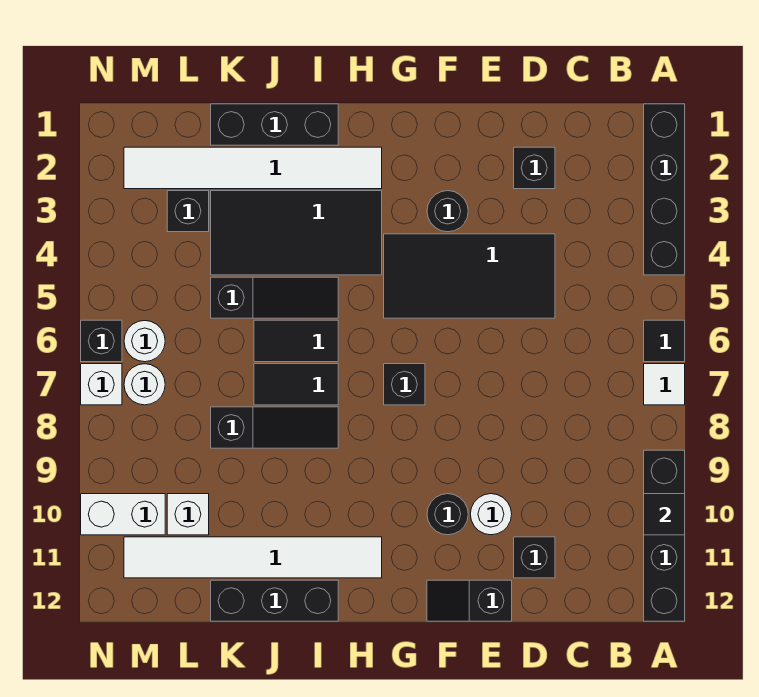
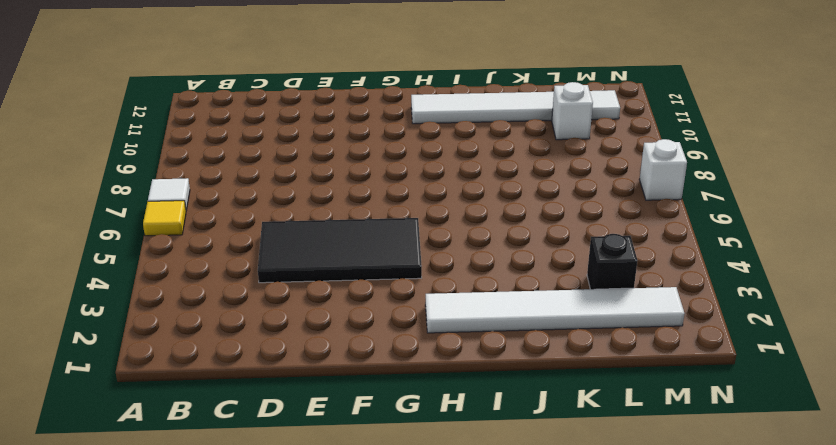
yellow tile A6 level 1 -> black tile A6 level 1
none -> black brick A1:A4 level 1
none -> black brick A9:A12 level 1
none -> black brick D2 level 1

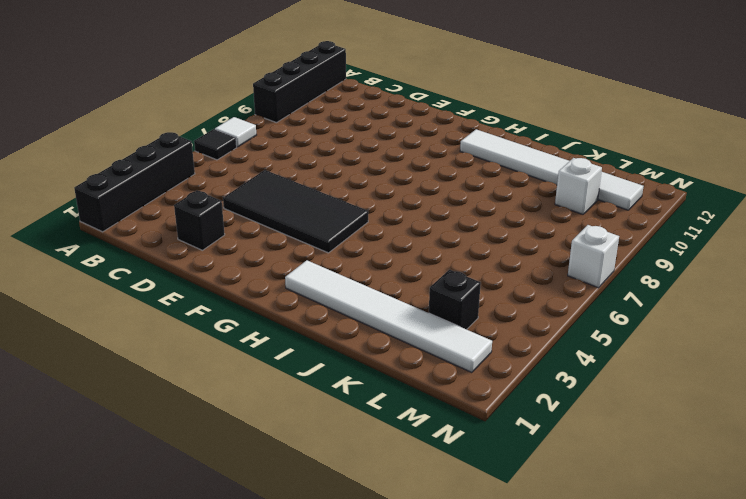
none -> black brick D11 level 1
none -> white round brick E10 level 1
none -> black slope E12:F12 level 1 top E

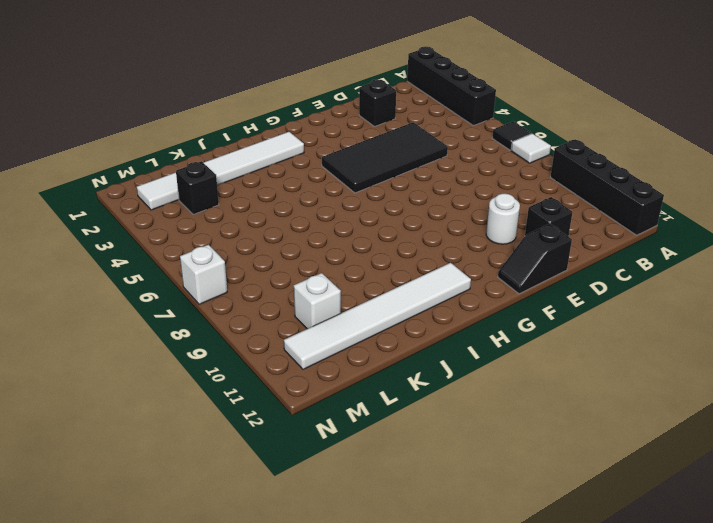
none -> black round brick F3 level 1
none -> black round brick F10 level 1
none -> black brick G7 level 1

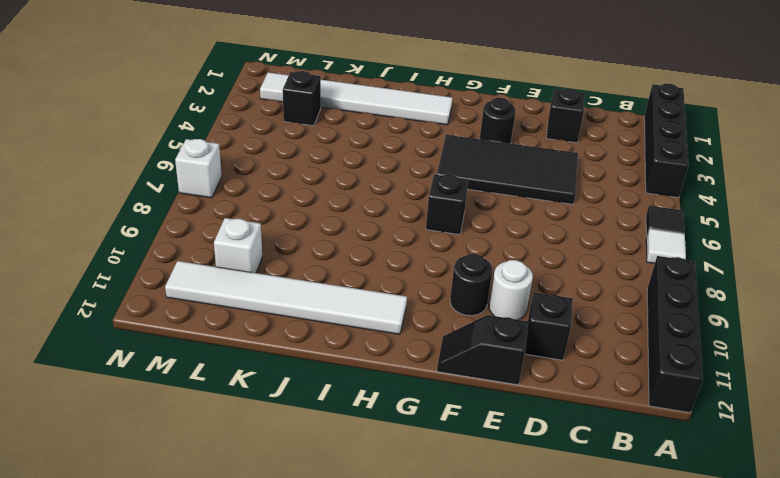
none -> black tile H3:K4 level 1
none -> black brick I1:K1 level 1
none -> black slope I5:K5 level 1 top K

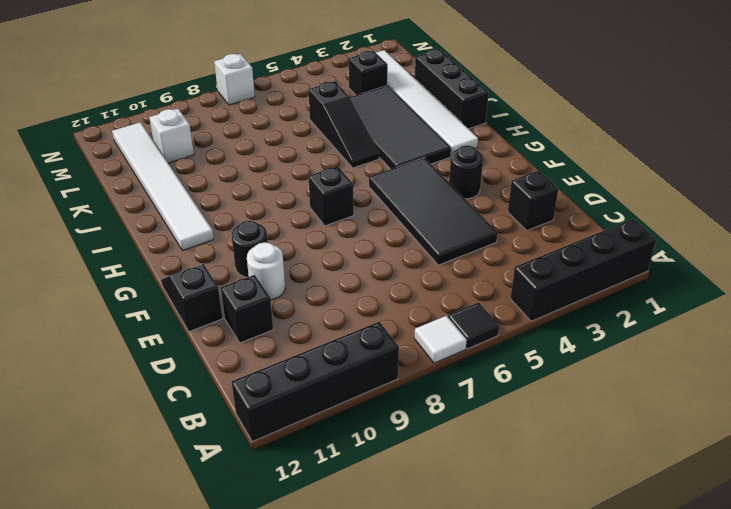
none -> black tile I6:J6 level 1
none -> black tile I7:J7 level 1
none -> black slope I8:K8 level 1 top K

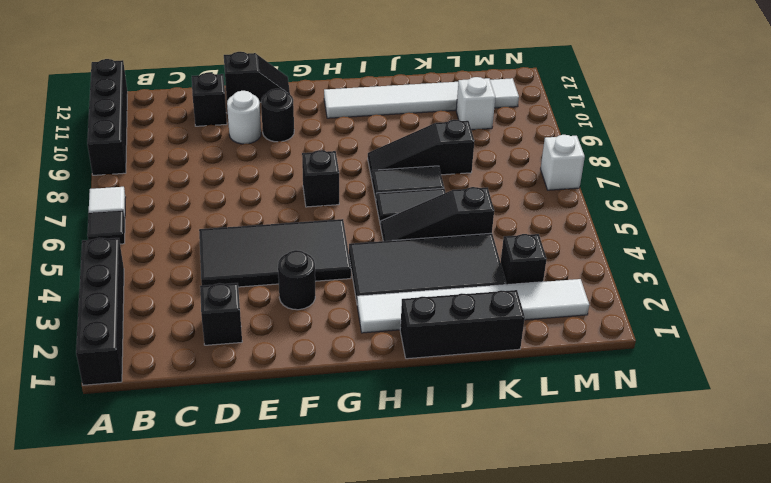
none -> black brick I12:K12 level 1
none -> white round brick M6 level 1
none -> white round brick M7 level 1

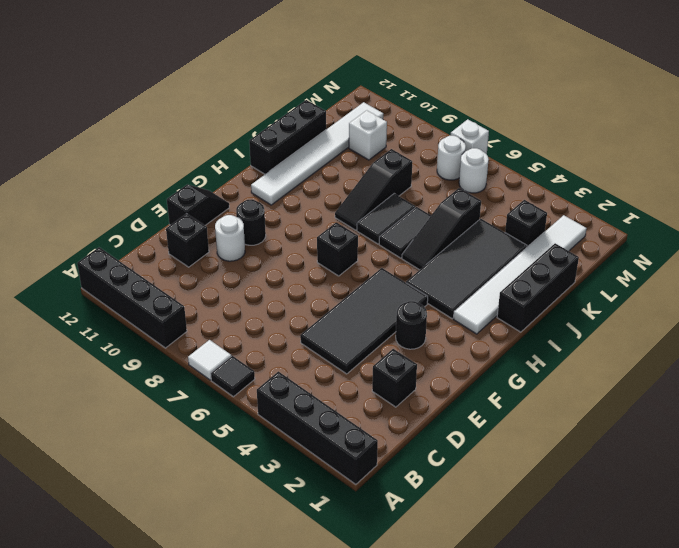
none -> white brick M10:N10 level 1
none -> black brick N6 level 1
none -> black tile A10 level 2

